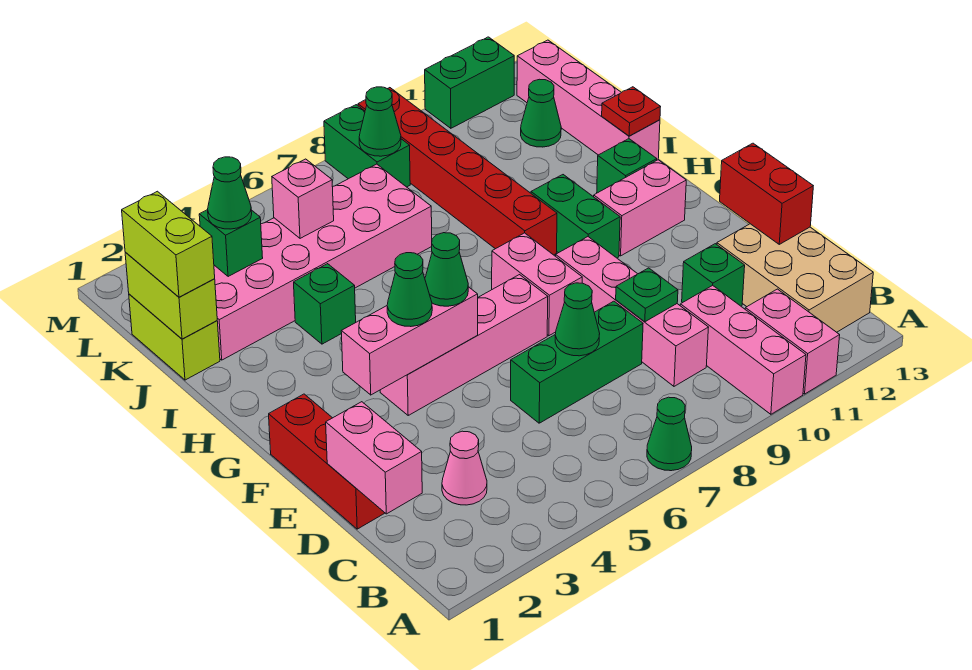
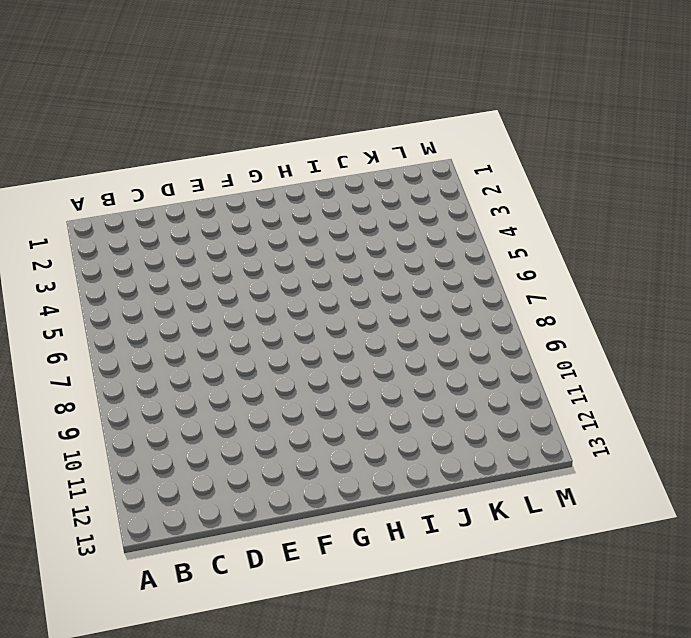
none -> green cone A7 level 1
none -> pink brick A10:C10 level 1
none -> pink brick A11:B11 level 1
none -> tan brick B12:D13 level 1

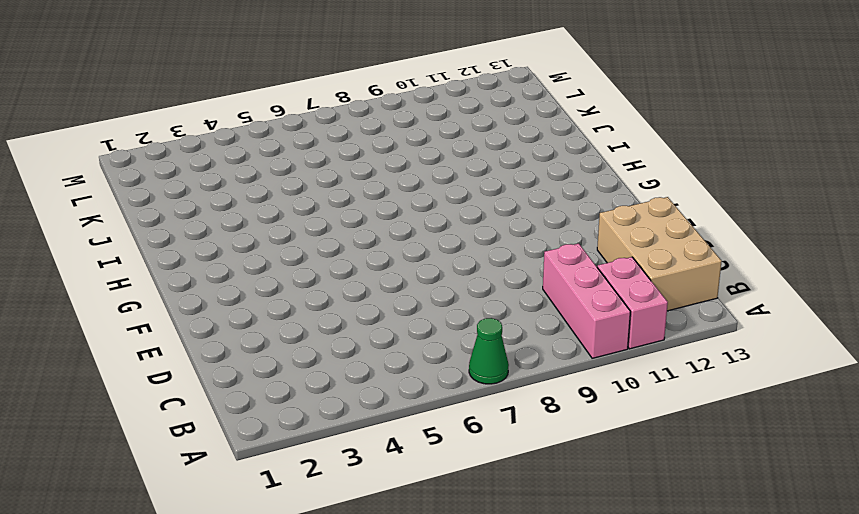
none -> pink cone C3 level 1
none -> pink brick C9:F9 level 1
none -> red brick D1:F1 level 1
none -> green brick D6:D8 level 1

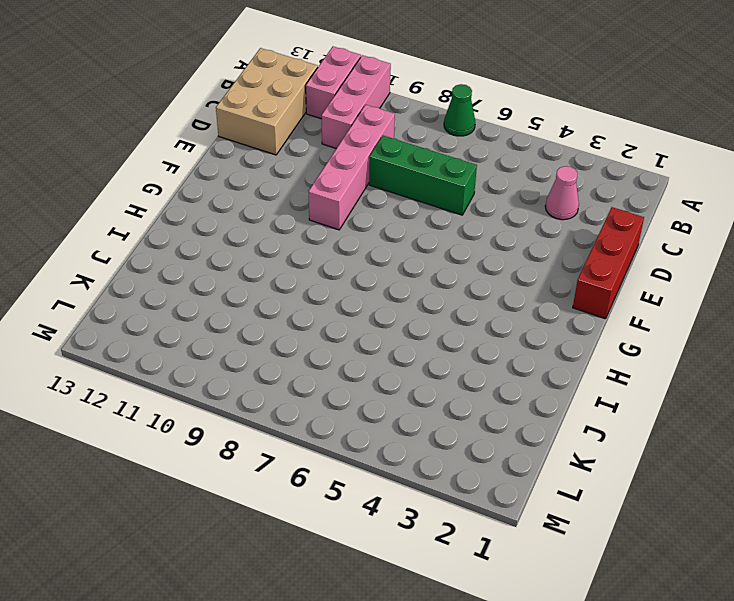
none -> green brick D11 level 1
none -> pink brick F4:F7 level 1
none -> pink brick F8:G8 level 1
none -> green brick G10:H10 level 1

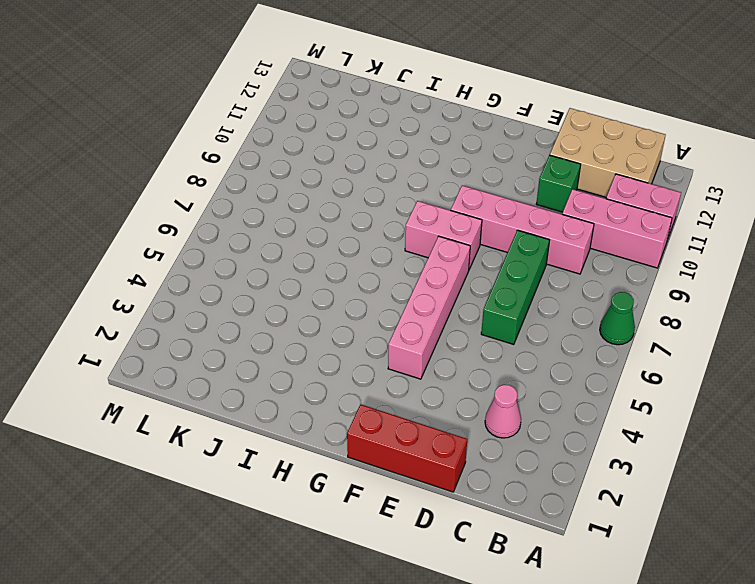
none -> green brick G10:H10 level 1
none -> pink brick G11:G12 level 1
none -> red brick H9:M9 level 1
none -> green brick H12 level 1

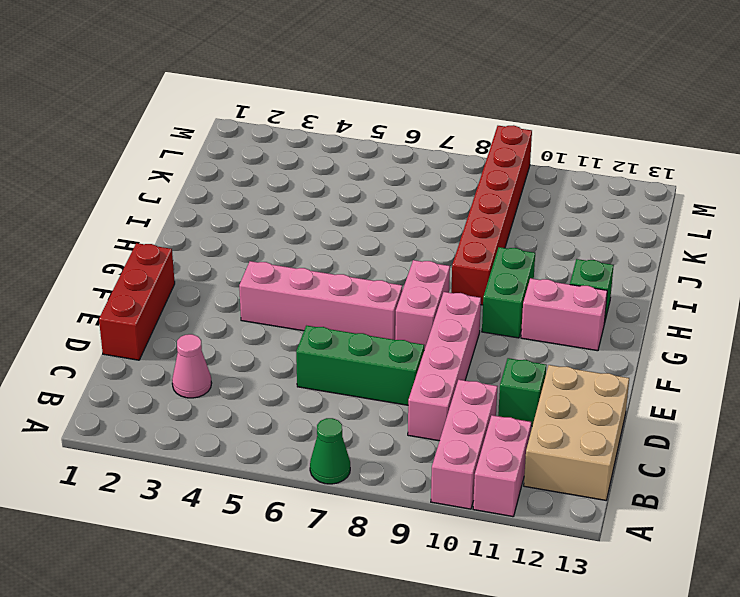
none -> green brick I4 level 1
none -> pink brick I13:L13 level 1
none -> lime brick J1:K1 level 1
none -> pink brick J2:K7 level 1

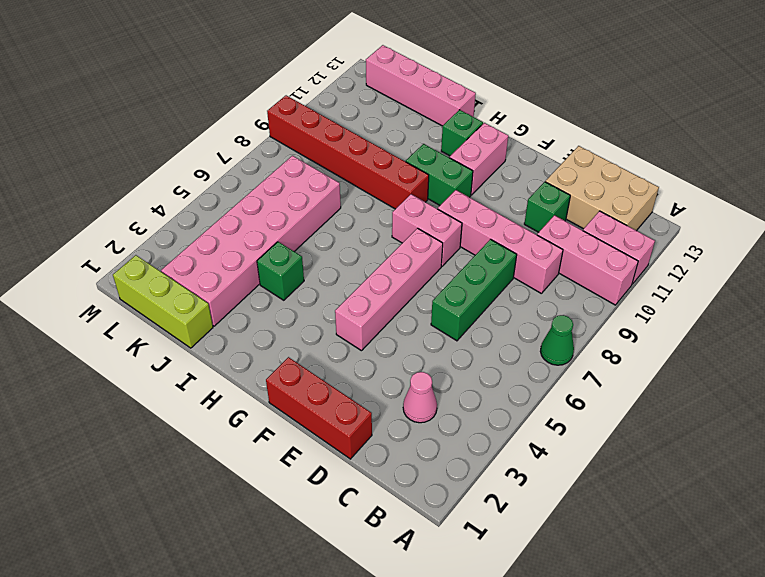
lime brick J1:L1 level 1 -> lime brick J1:K1 level 1
none -> green cone K12 level 1
none -> green brick L8:M8 level 1
none -> green brick M11:M12 level 1
none -> pink brick C1:D1 level 2

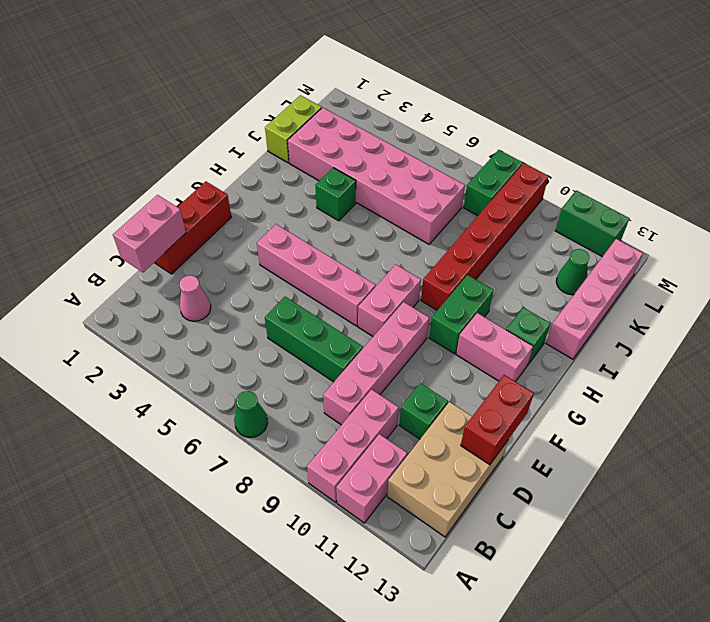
none -> green cone D7 level 2
none -> green plate D9 level 2
none -> pink brick F3:F5 level 2
none -> red plate I13 level 2

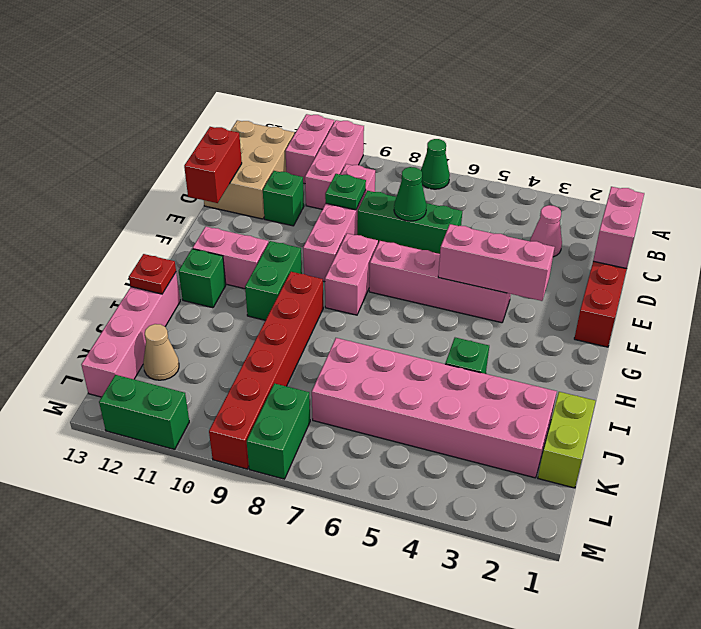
tan cone K12 level 1 -> green cone K12 level 1
none -> lime brick J1:K1 level 2
none -> green brick K3 level 2
none -> pink brick K5 level 2
none -> green cone L8 level 2

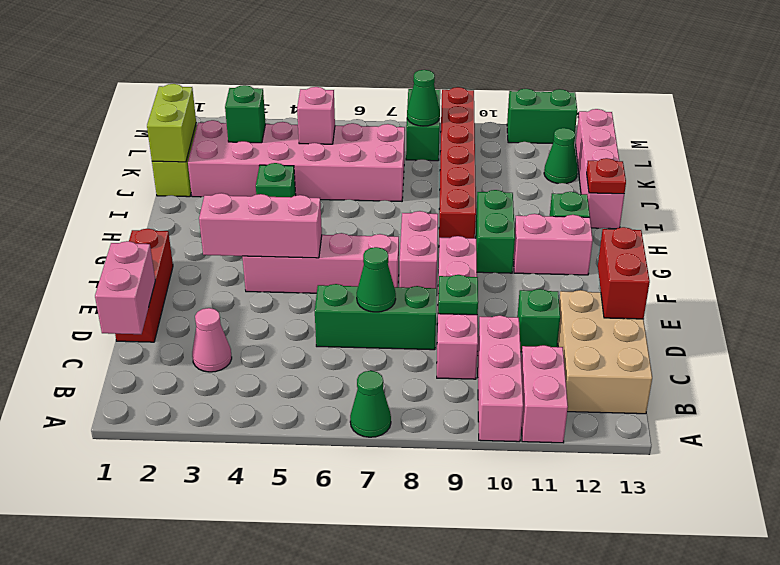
none -> green cone F4 level 3
none -> green cone F5 level 3
none -> lime brick J1:K1 level 3
none -> green cone K3 level 3

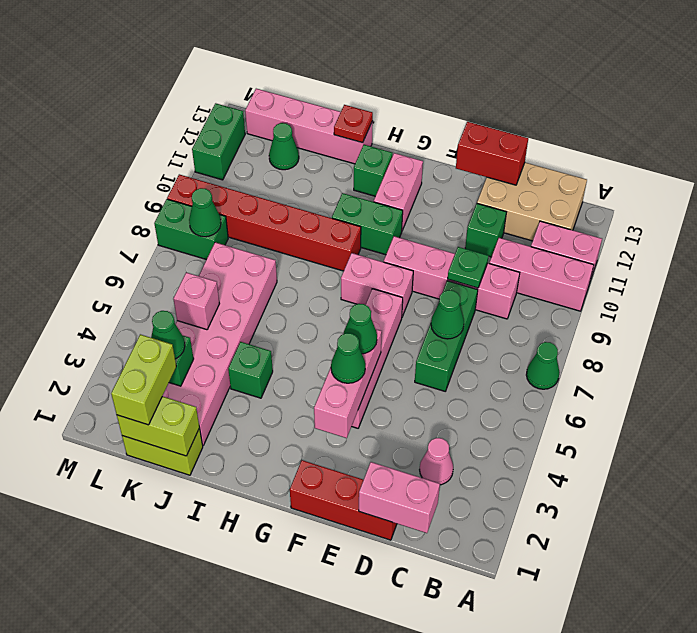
lime brick K1:K2 level 3 -> lime brick J1:K1 level 3

